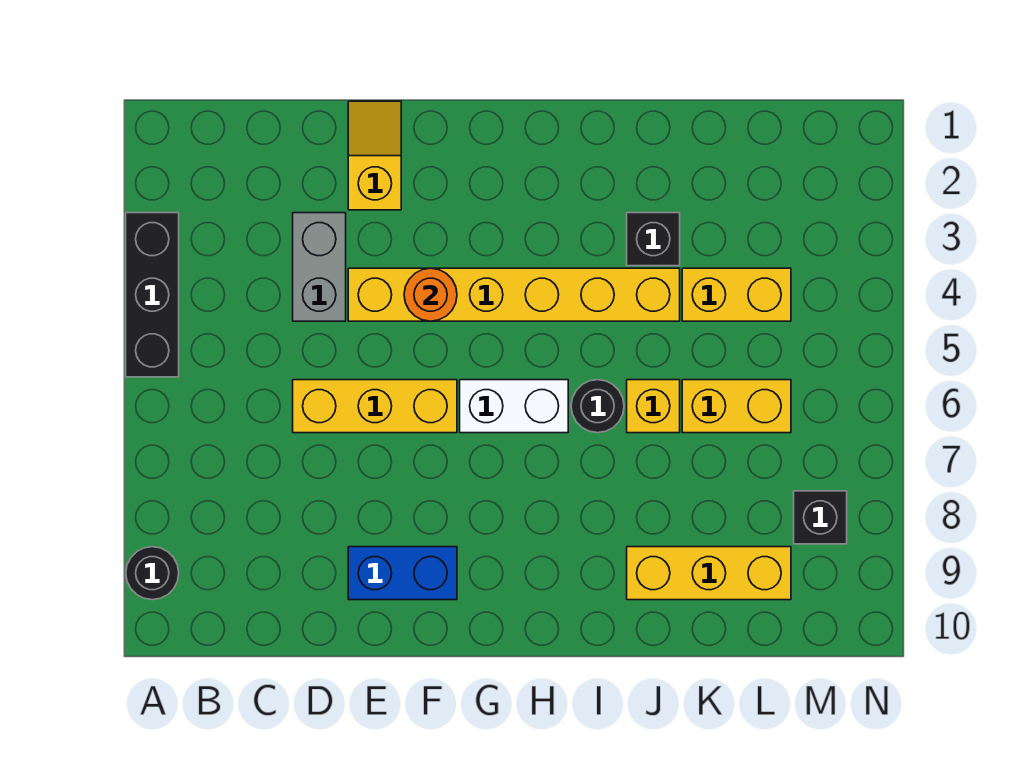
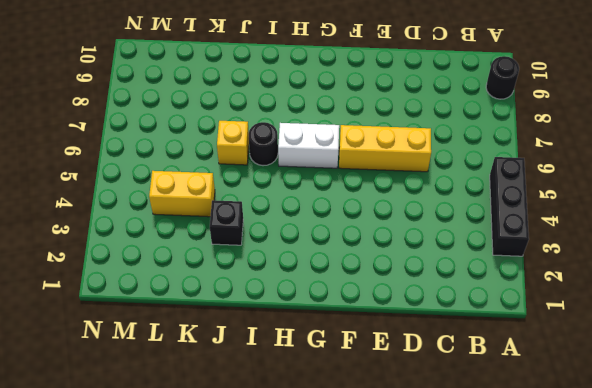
none -> grey brick D3:D4 level 1
none -> yellow slope E1:E2 level 1 top 2
none -> yellow brick E4:J4 level 1

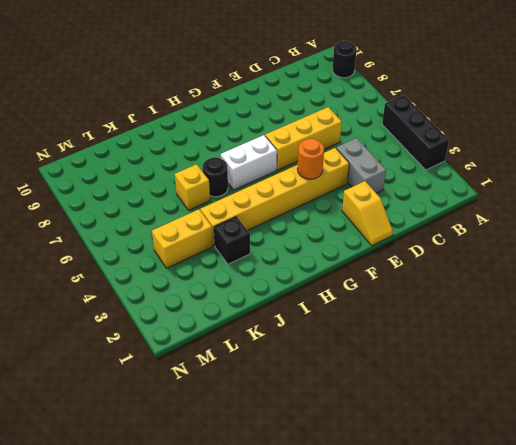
none -> blue brick E9:F9 level 1
none -> yellow brick J9:L9 level 1
none -> yellow brick K6:L6 level 1

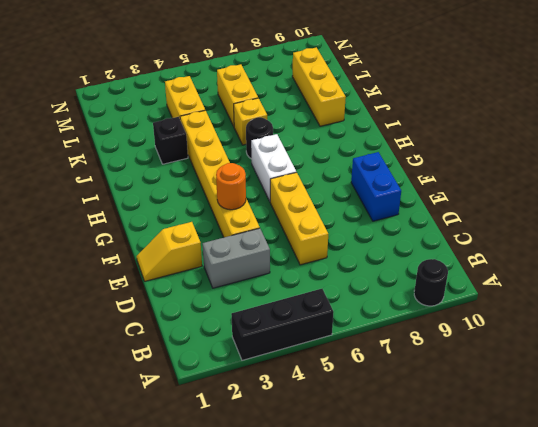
none -> black brick M8 level 1

